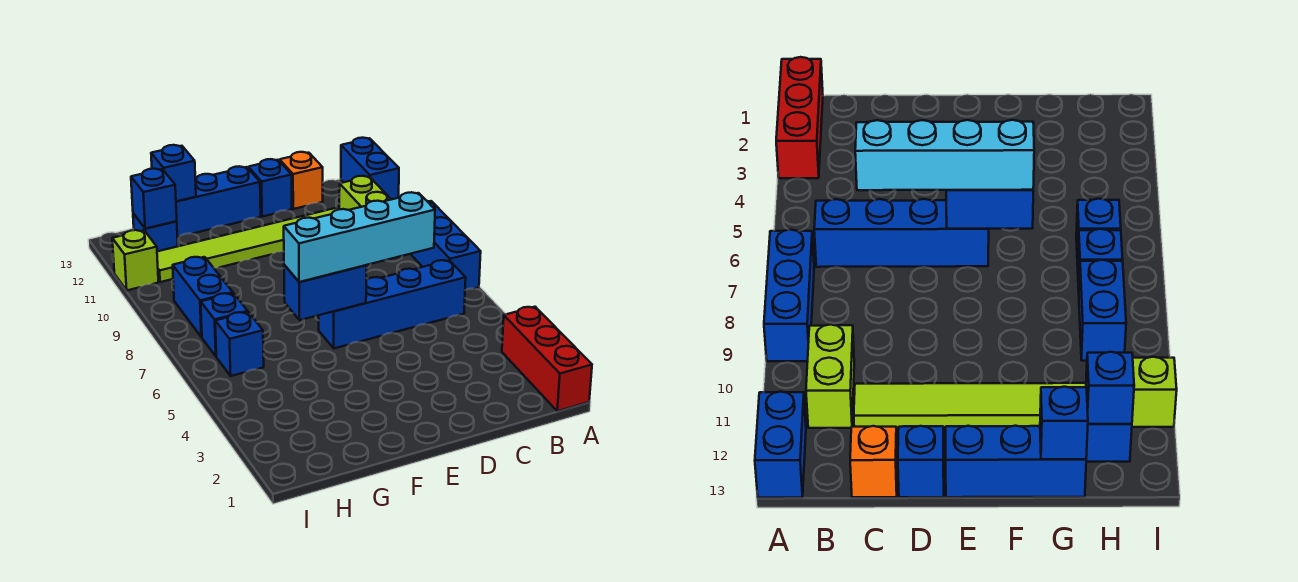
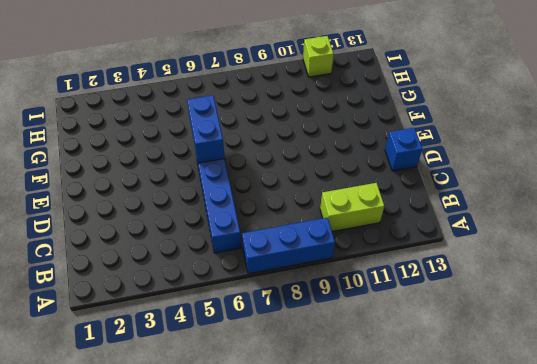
none -> red brick A1:A3 level 1
none -> blue brick A12:A13 level 1
none -> lime tile C11:H11 level 1

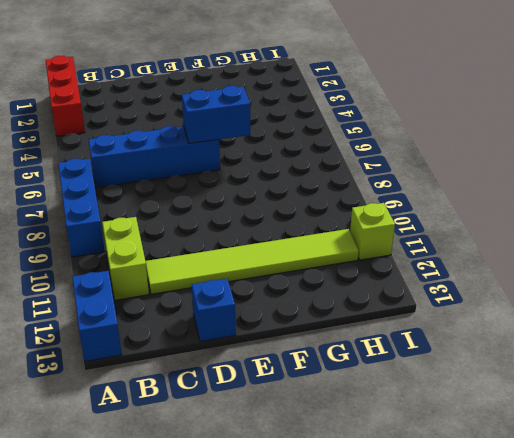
none -> orange brick C13 level 1
none -> blue brick E13:G13 level 1
none -> blue brick H6 level 1

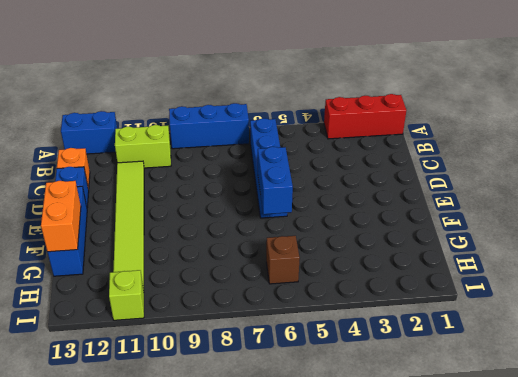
orange brick F13:G13 level 2 -> blue brick G13 level 2
brown brick H6 level 1 -> blue brick H6 level 1
none -> blue brick H7 level 1
none -> blue brick H8:H9 level 1
none -> blue brick H12 level 1

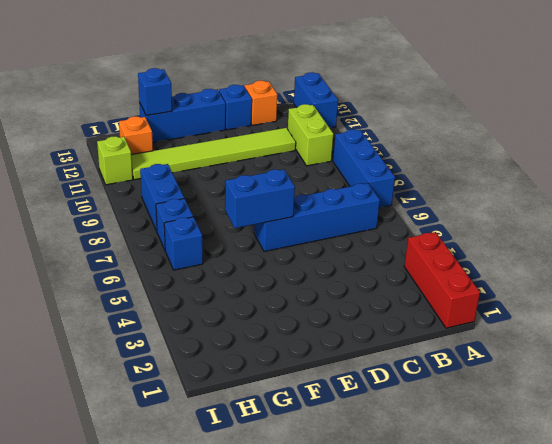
orange brick H12 level 1 -> blue brick H12 level 1
none -> blue brick H12 level 2
none -> cyan brick C6:F6 level 3

